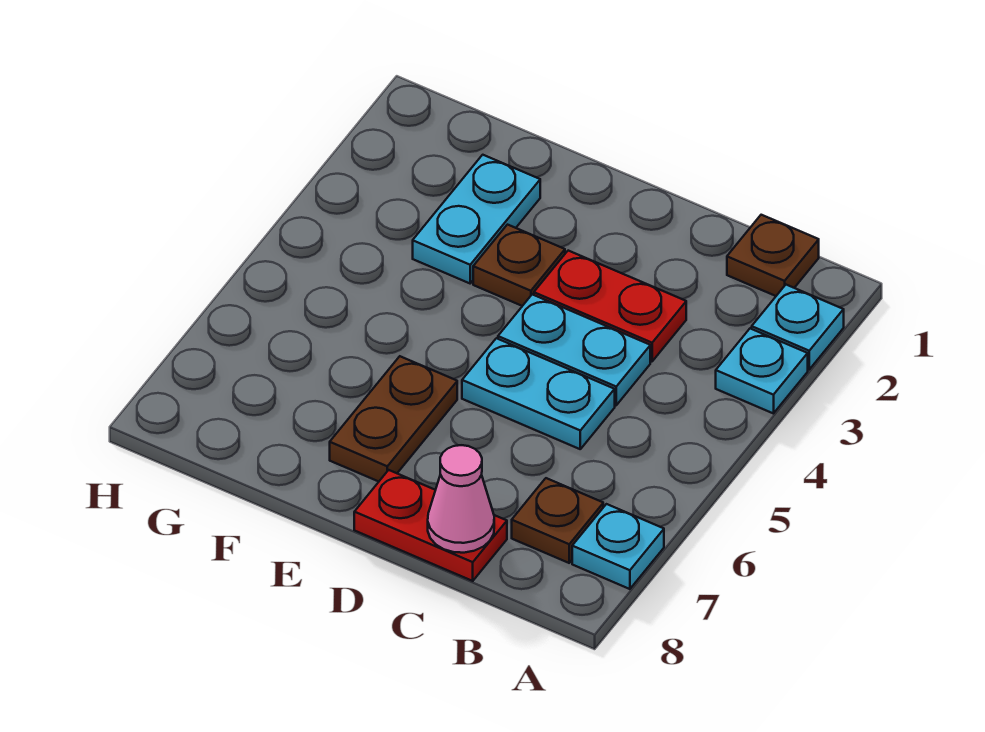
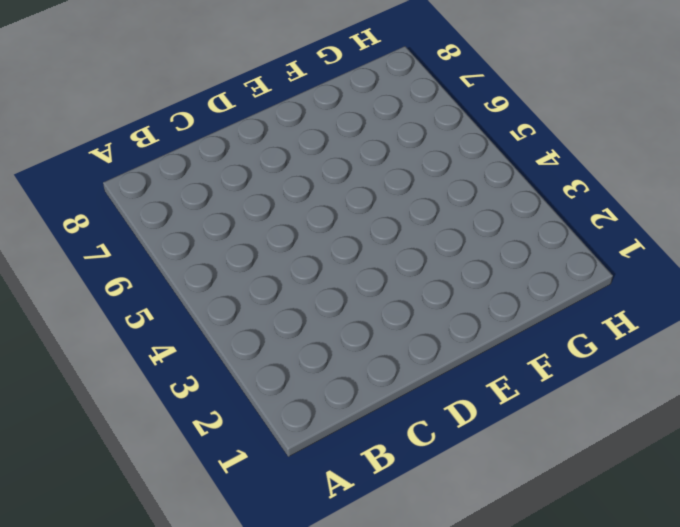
none -> cyan plate A2 level 1
none -> cyan plate A3 level 1
none -> cyan plate A7 level 1

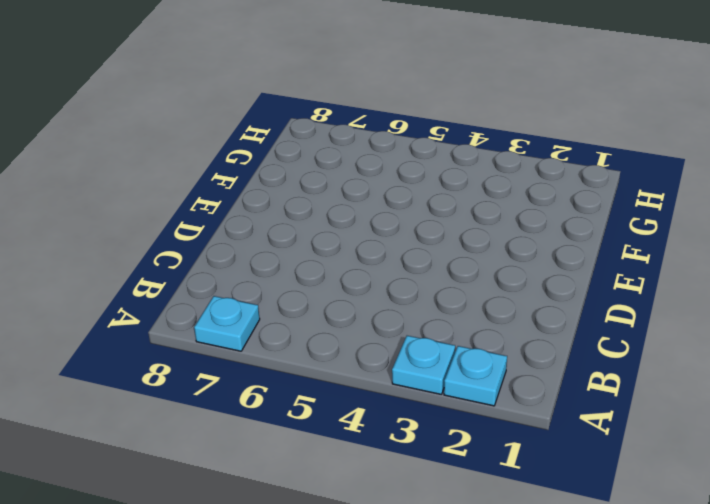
none -> brown plate B1 level 1
none -> brown plate B7 level 1
none -> red plate C3:D3 level 1

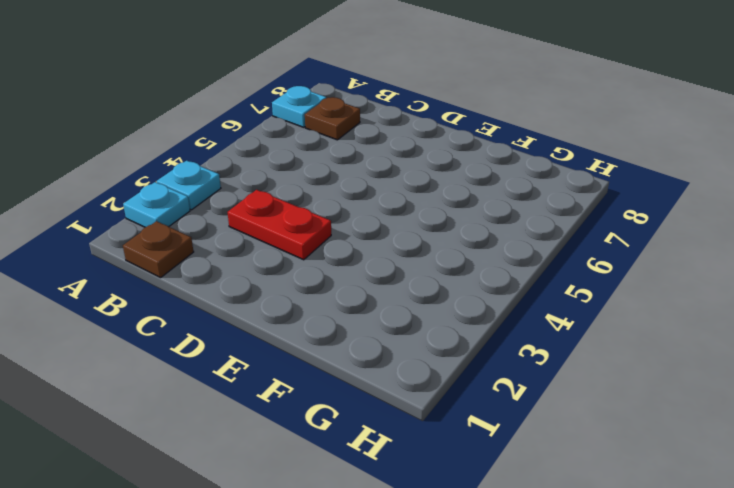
none -> cyan plate C4:D4 level 1
none -> cyan plate C5:D5 level 1
none -> red plate C8:D8 level 1

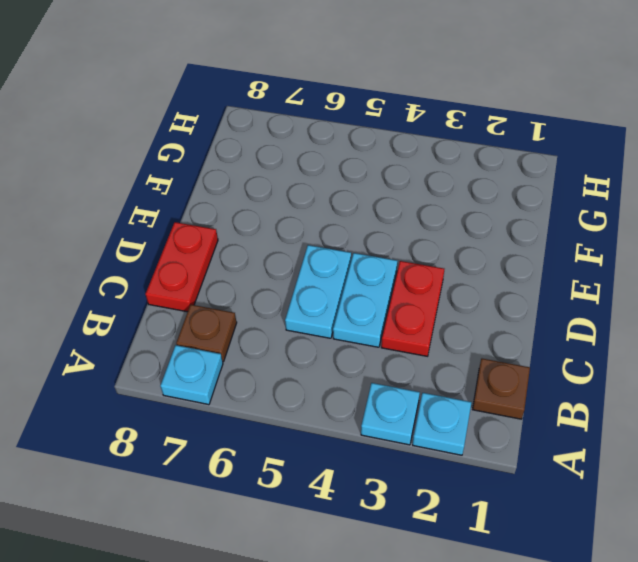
none -> brown plate E3 level 1
none -> brown plate E6:E7 level 1
none -> cyan plate F2:F3 level 1

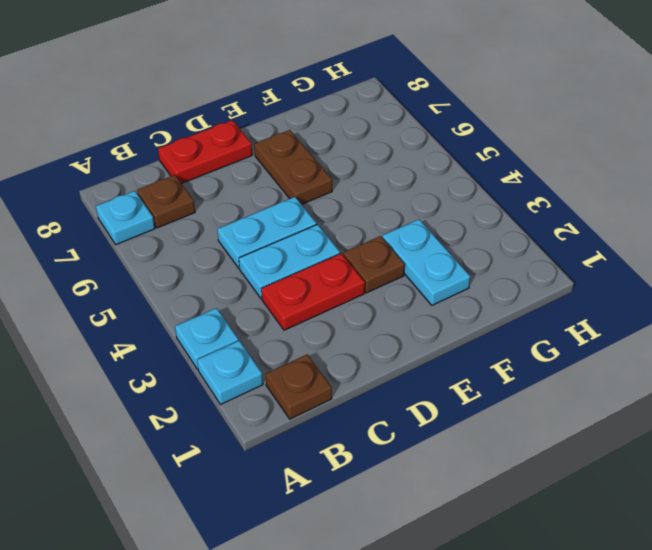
none -> pink cone C8 level 2

